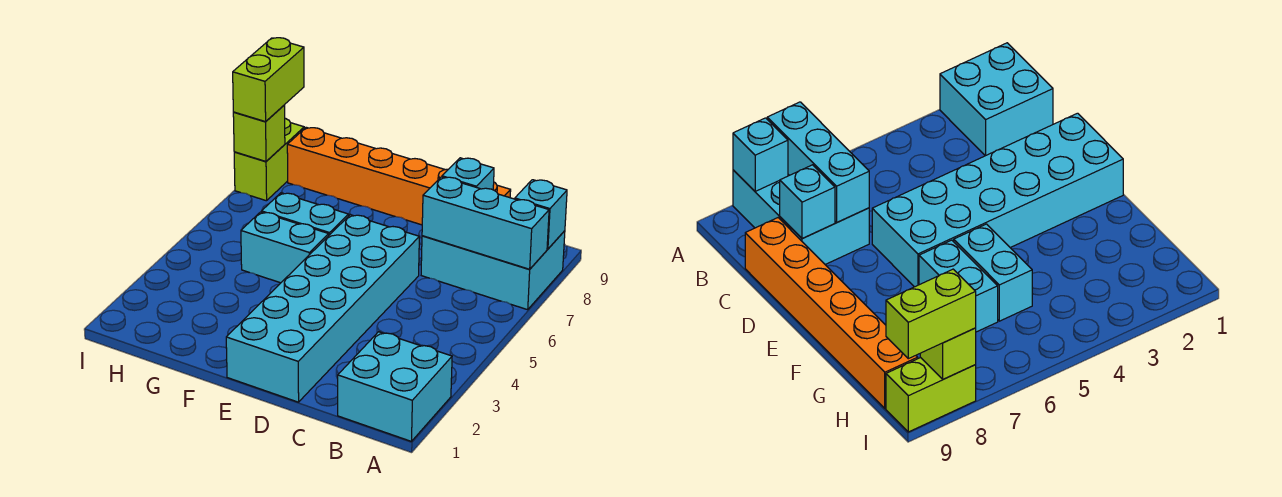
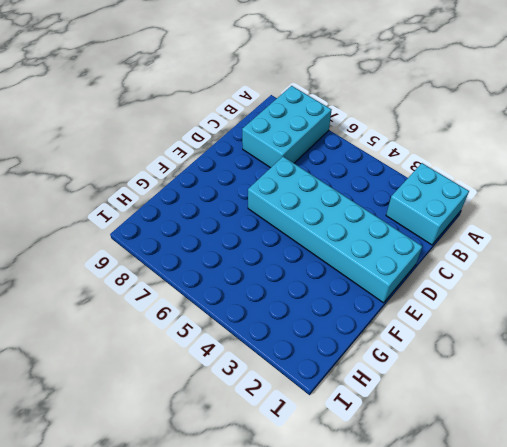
none -> orange brick C9:H9 level 1
none -> cyan brick F5:G5 level 1
none -> cyan brick F6:G6 level 1

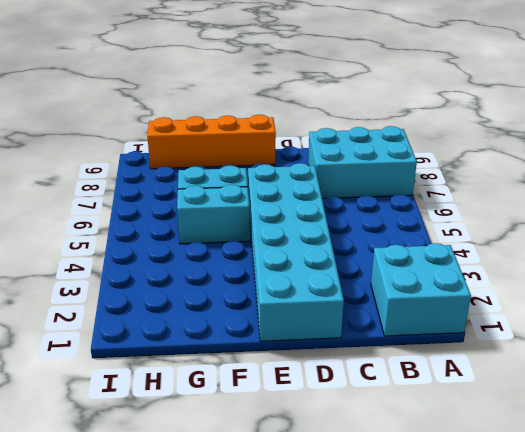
orange brick E9:H9 level 1 -> orange brick C9:H9 level 1
none -> lime brick I8:I9 level 1
none -> cyan brick A7:C7 level 2
none -> cyan brick A8 level 2

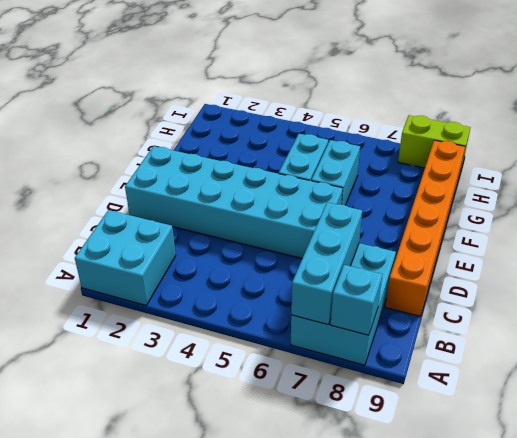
none -> cyan brick C8 level 2
none -> lime brick I8 level 2
none -> lime brick I8:I9 level 3

